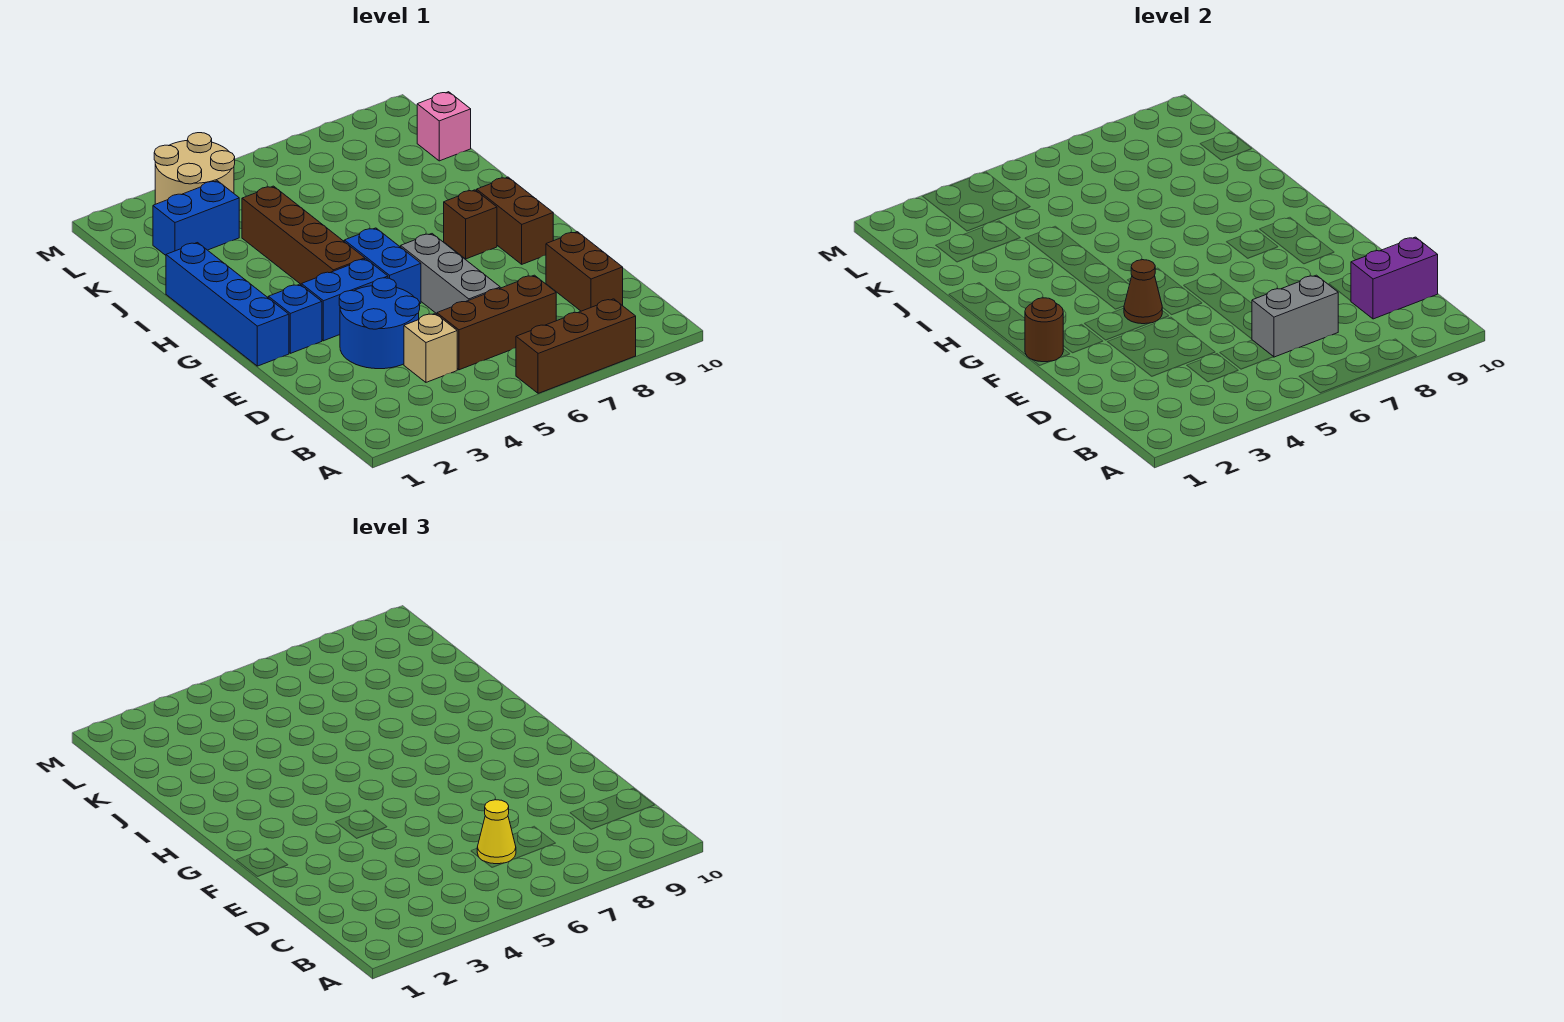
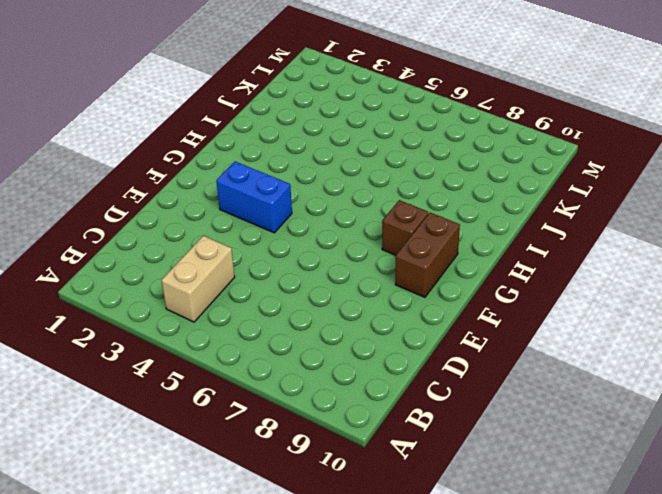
tan brick B4:C4 level 1 -> tan brick C4 level 1
none -> brown brick A6:A8 level 1
none -> brown brick C5:C7 level 1
none -> brown brick C9:D9 level 1

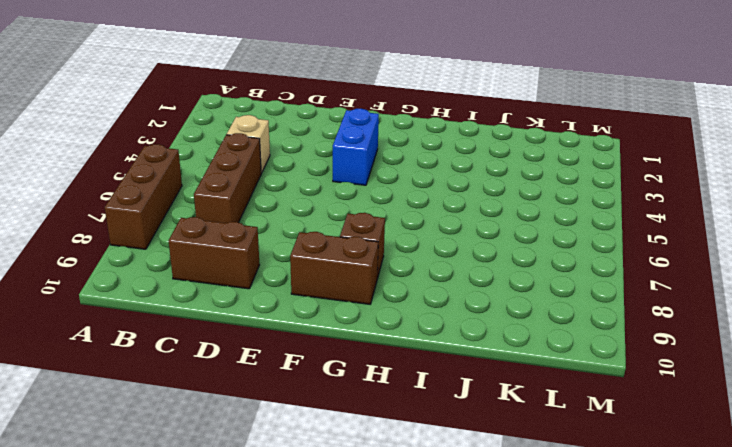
none -> blue round brick D3:E4 level 1
none -> grey brick D6:F6 level 1
none -> blue brick F1:I1 level 1

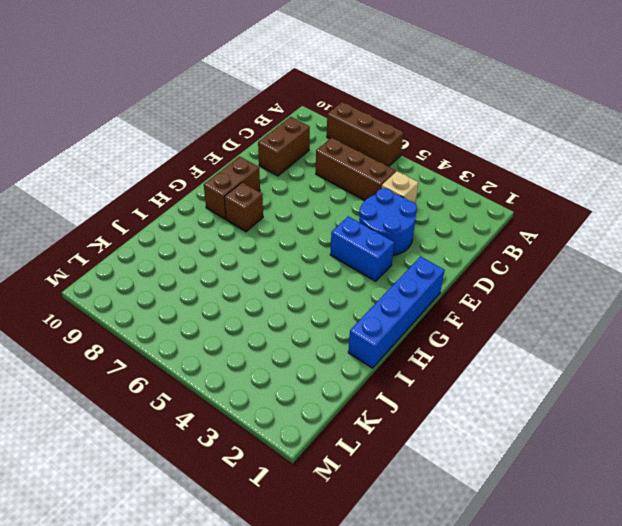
none -> grey brick D6:F6 level 1
none -> blue brick F2 level 1
none -> blue brick F5:G5 level 1

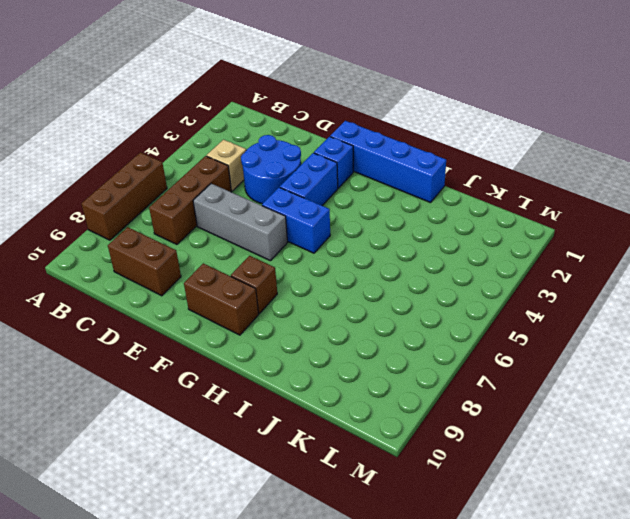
none -> brown brick G4:J4 level 1
none -> blue brick K2:K3 level 1
none -> pink brick K10 level 1

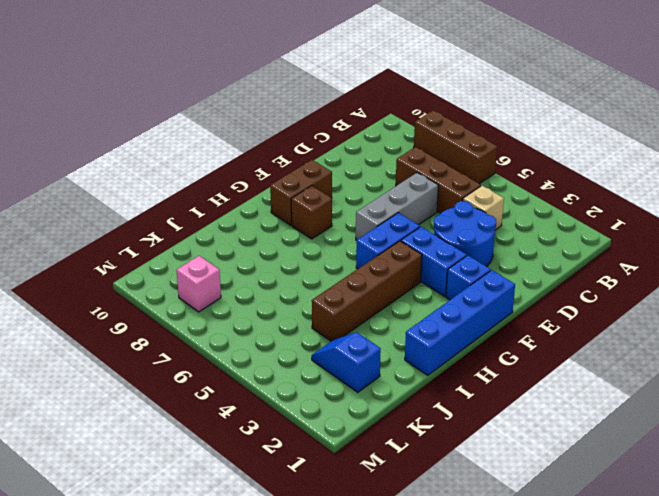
blue slope K2:K3 level 1 top 2 -> blue brick K2:K3 level 1
pink brick L8 level 1 -> pink brick K10 level 1
none -> brown brick C9:D9 level 1
none -> tan round brick L3:M4 level 1
none -> grey brick C6:C7 level 2

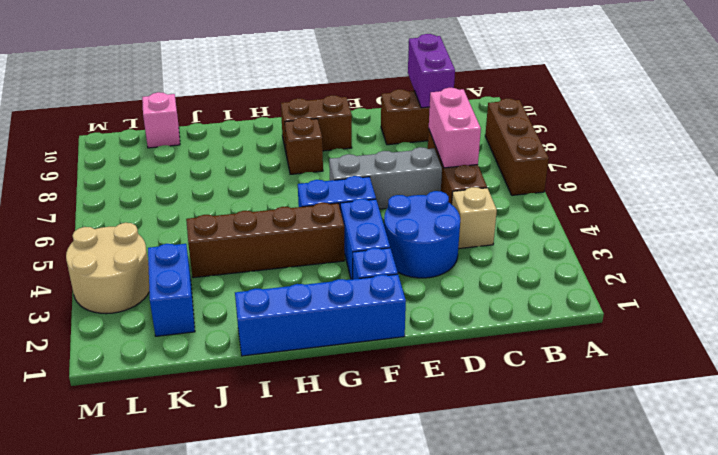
pink brick C6:C7 level 2 -> grey brick C6:C7 level 2
none -> brown round brick F1 level 2
none -> brown cone F4 level 2
none -> yellow cone C6 level 3

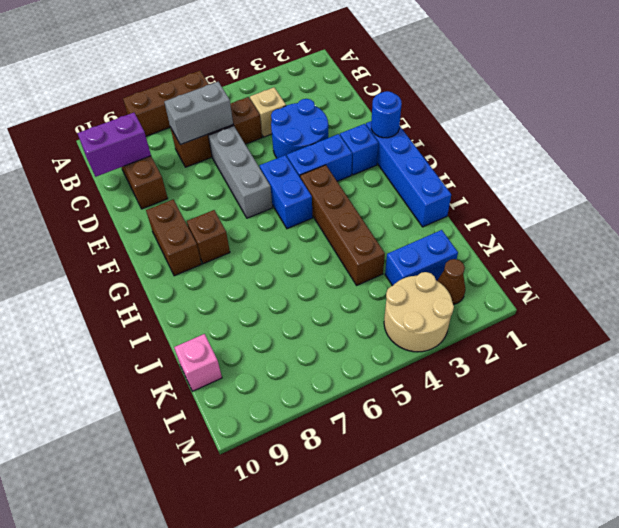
blue round brick F1 level 2 -> brown round brick F1 level 2
brown cone L2 level 1 -> brown cone F4 level 2
none -> yellow cone C6 level 3

